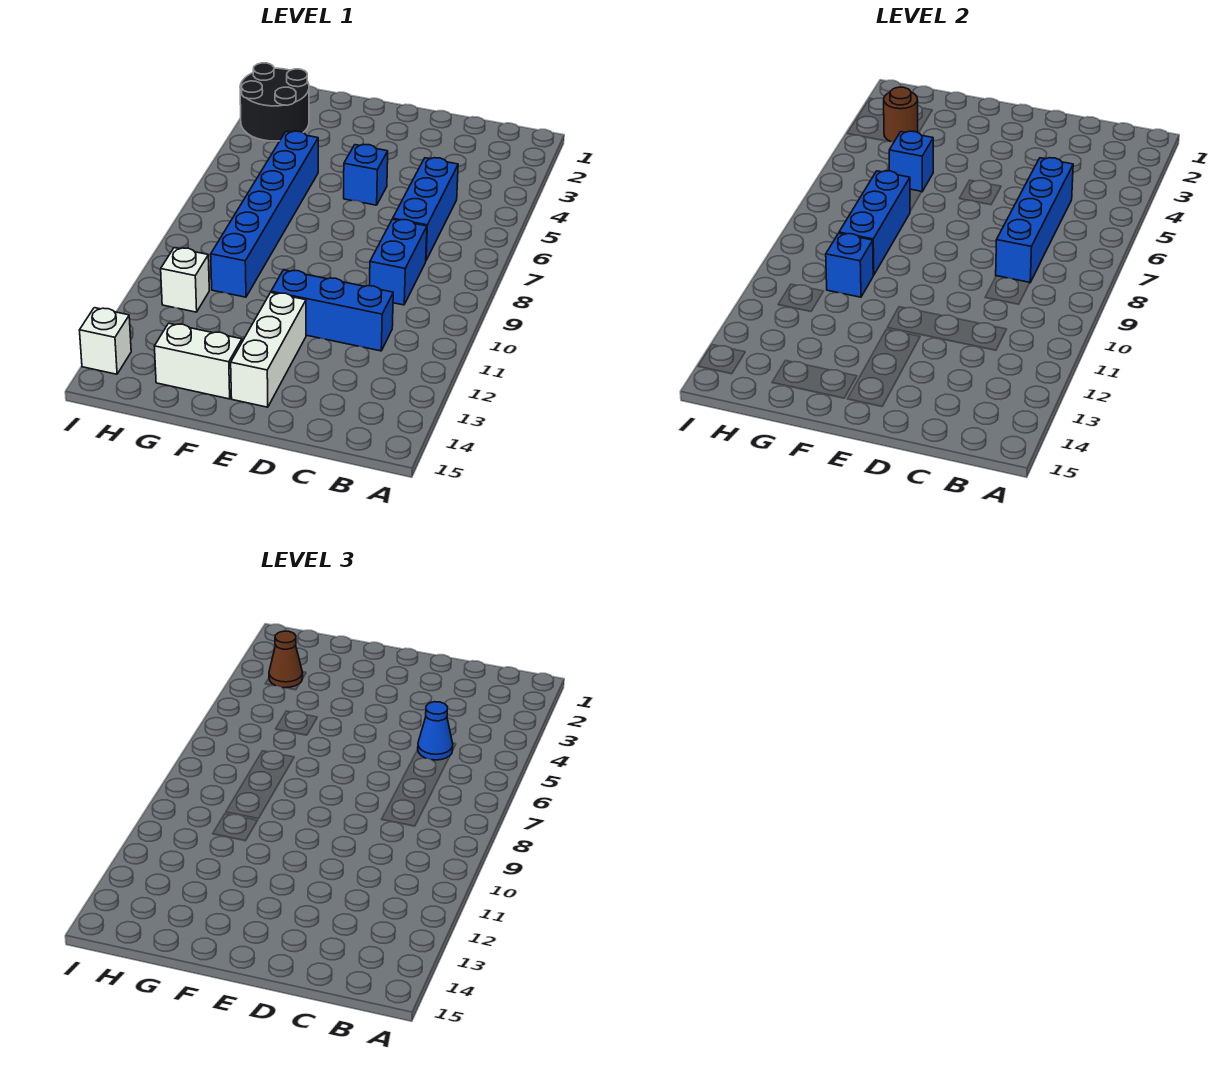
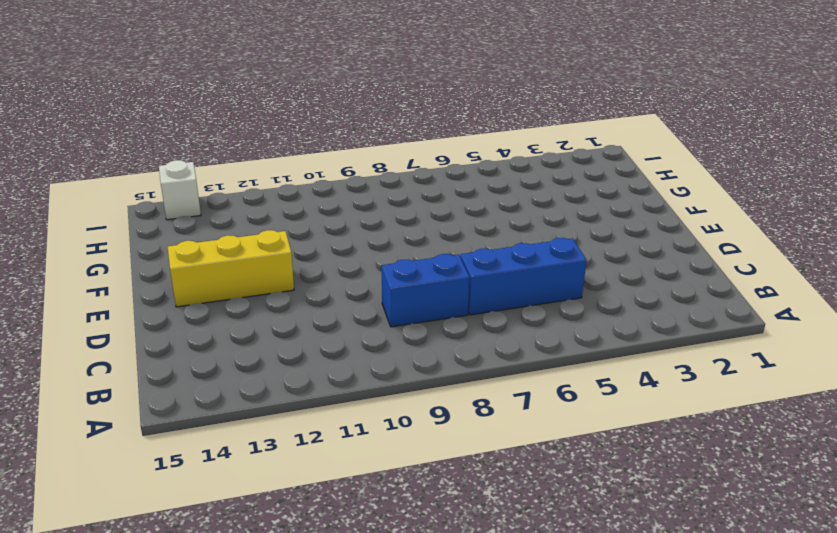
yellow brick E12:E14 level 1 -> white brick E12:E14 level 1
none -> blue brick C11:E11 level 1
none -> blue brick E5 level 1
none -> white brick F14:G14 level 1

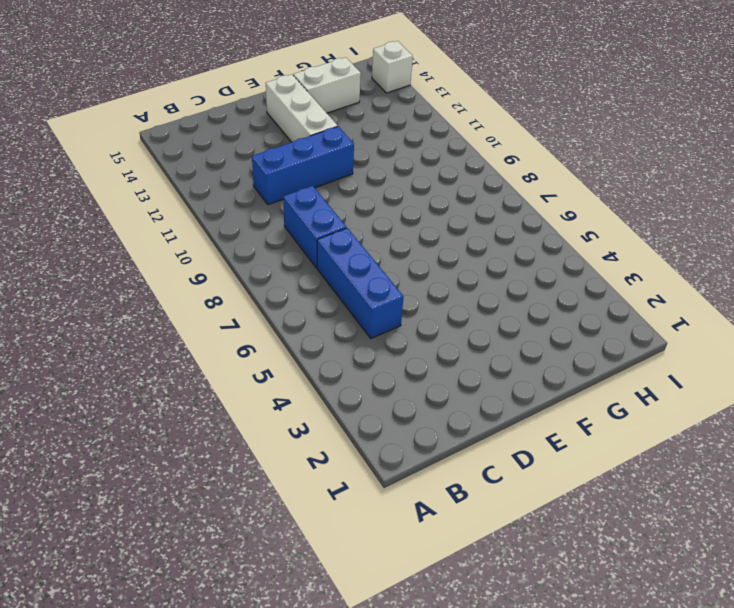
none -> blue brick E5 level 1
none -> blue brick G5:G10 level 1
none -> black round brick H2:I3 level 1

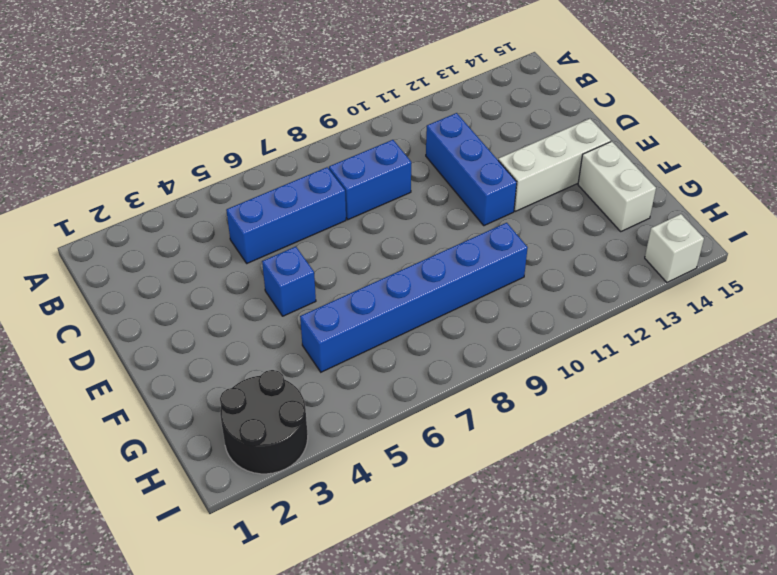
none -> white brick H11 level 1
none -> blue brick C5:C8 level 2
none -> blue brick G5 level 2

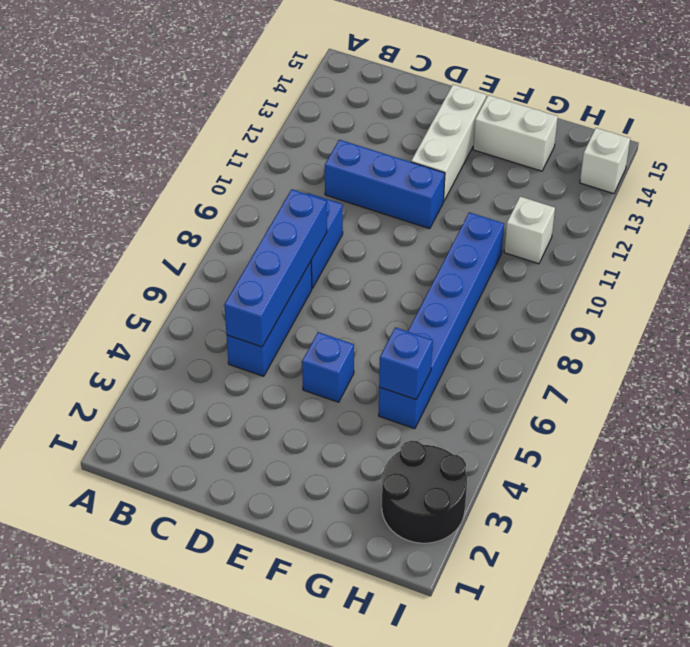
none -> blue brick G7:G9 level 2
none -> blue brick G10 level 2
none -> brown round brick H3 level 2

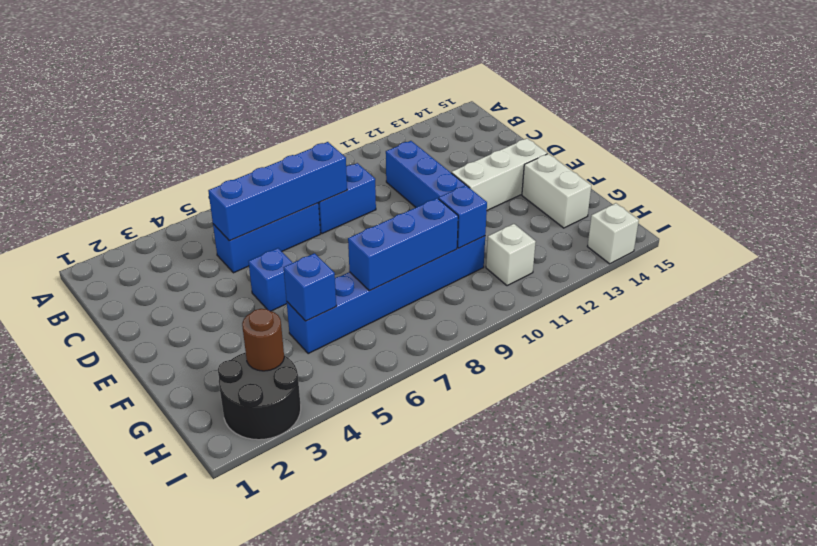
none -> blue cone C5 level 3
none -> brown cone H3 level 3

